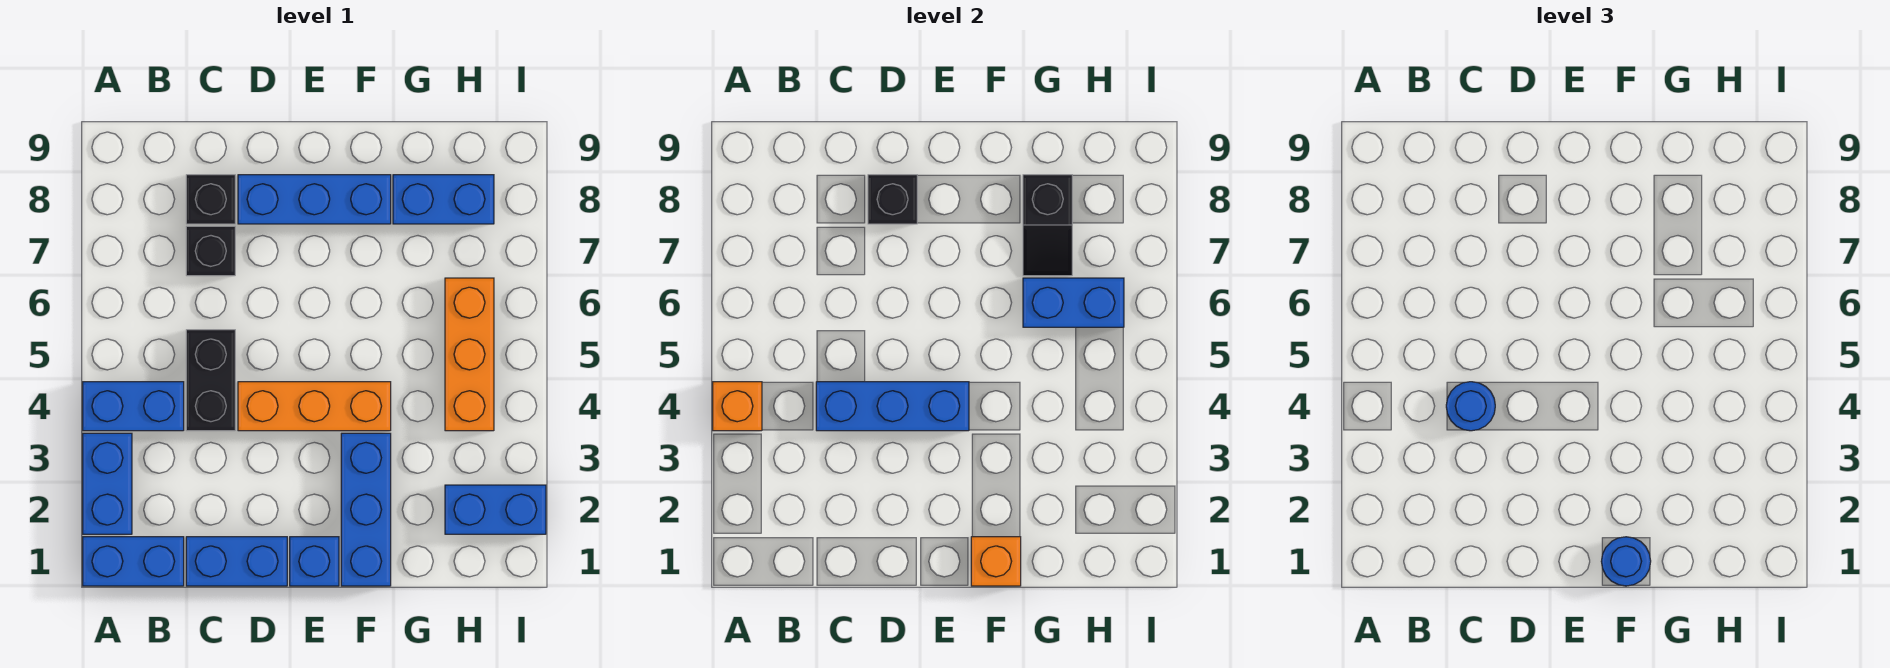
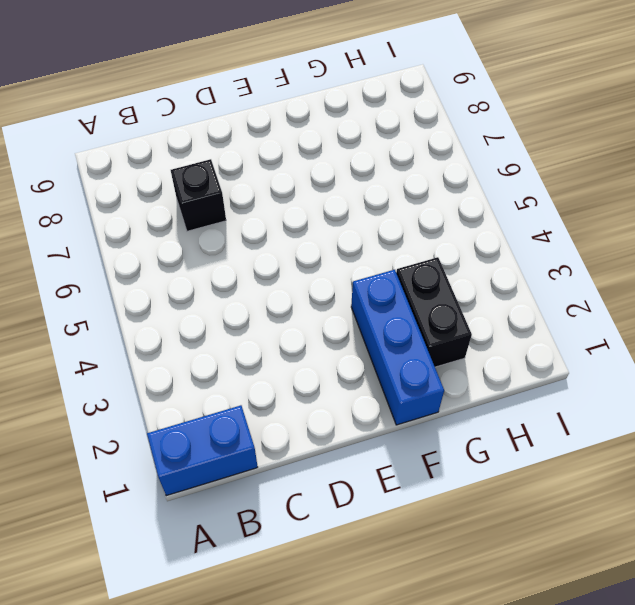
black brick G2:G3 level 1 -> black brick C4:C5 level 1
none -> blue brick A2:A3 level 1
none -> blue brick A4:B4 level 1
none -> blue brick C1:D1 level 1

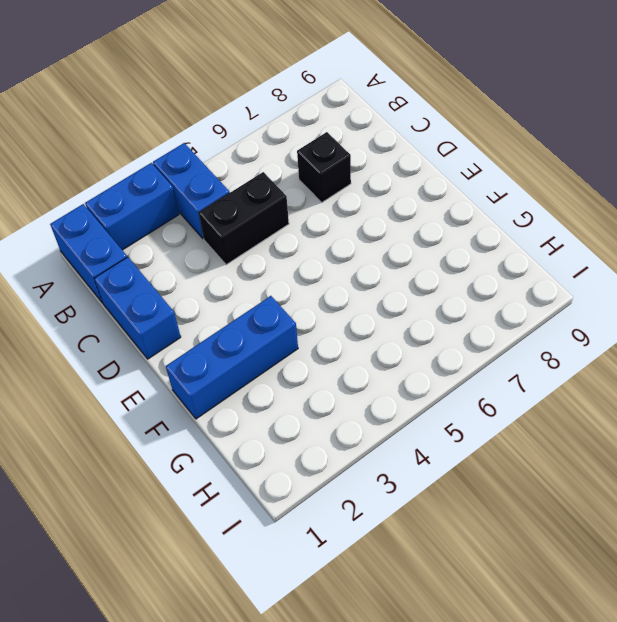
none -> black brick C8 level 1
none -> orange brick D4:F4 level 1
none -> blue brick D8:F8 level 1

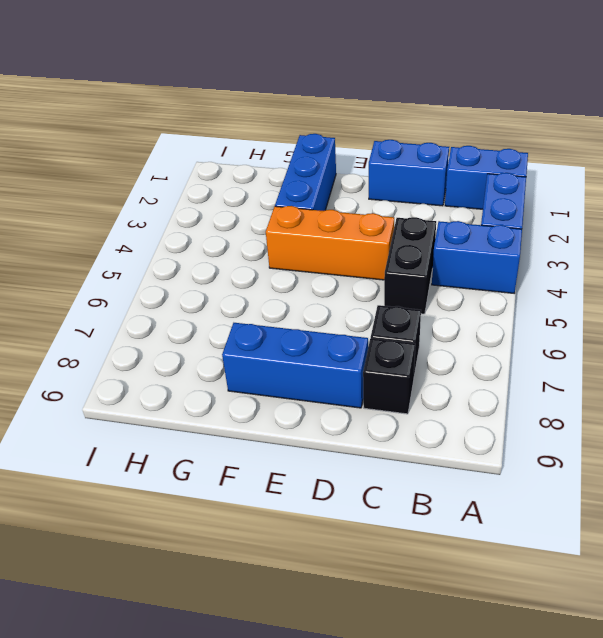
none -> blue brick E1 level 1
none -> blue brick G8:H8 level 1
none -> blue brick H2:I2 level 1

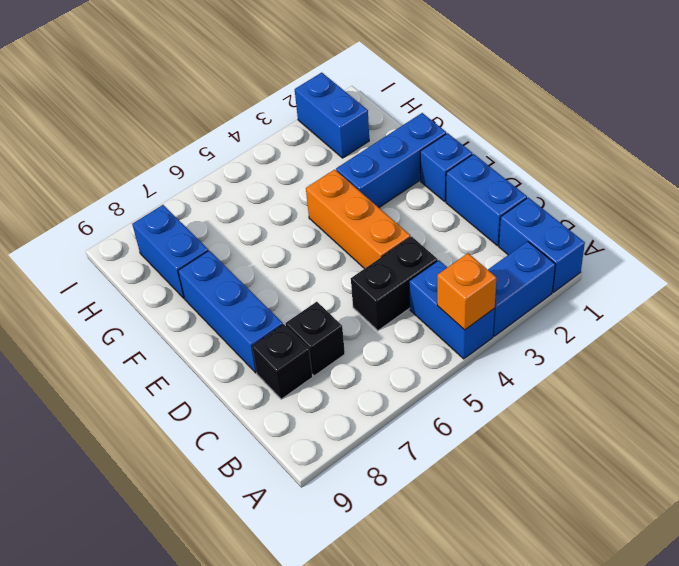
none -> orange brick H4:H6 level 1
none -> blue brick C4:E4 level 2
none -> black brick D8 level 2

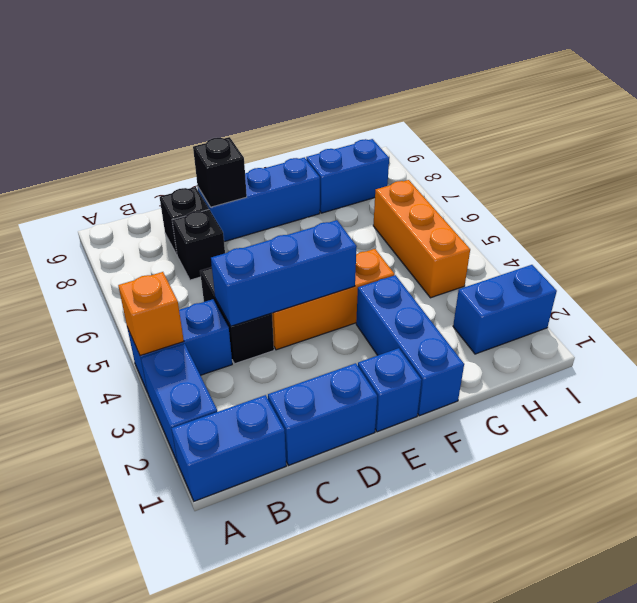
none -> orange brick F1 level 2
none -> blue brick G6:H6 level 2
none -> black slope G7:G8 level 2 top 8

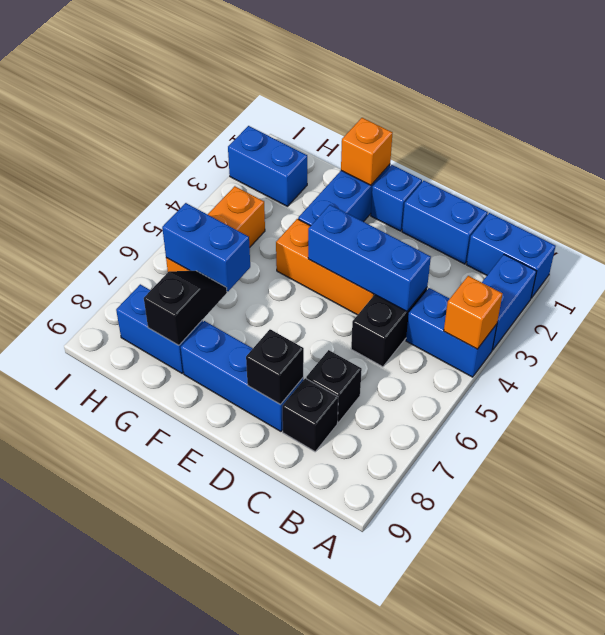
none -> blue round brick C4 level 3
none -> blue round brick F1 level 3

